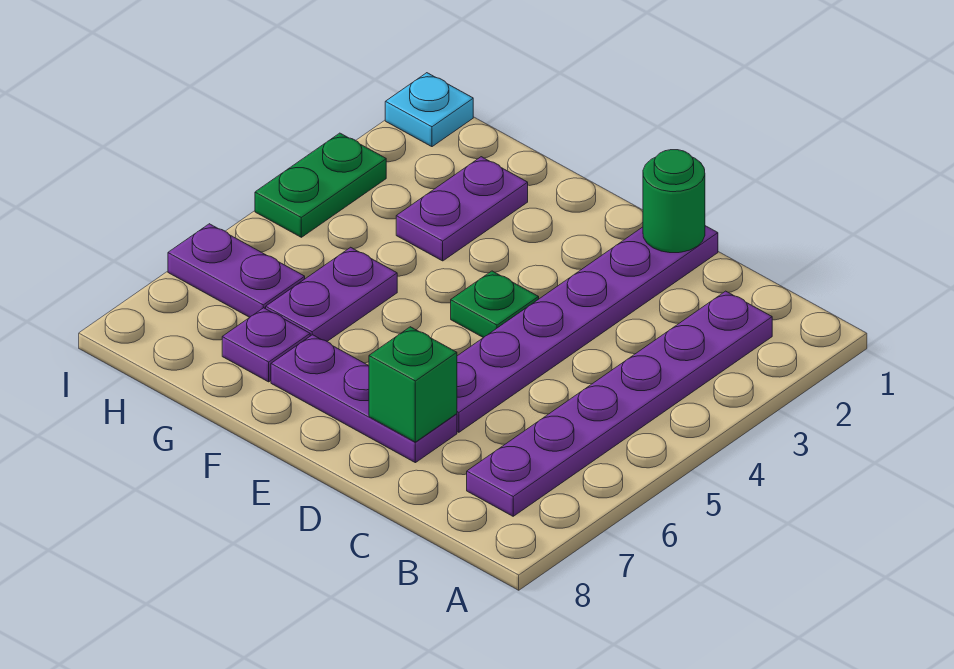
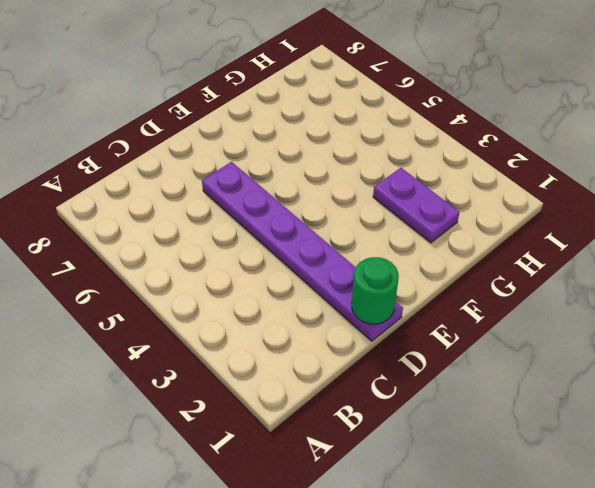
none -> purple plate B2:B7 level 1
none -> purple plate D7:F7 level 1
none -> green plate E4 level 1

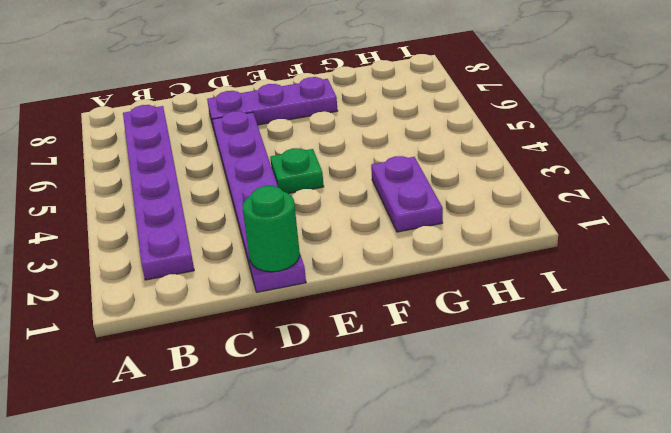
none -> purple plate G5:G6 level 1
none -> purple plate G7 level 1
none -> purple plate H6:I6 level 1

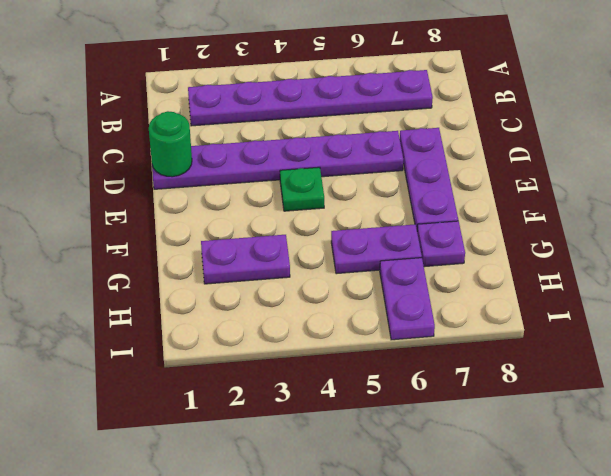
none -> cyan plate I1 level 1
none -> green plate I3:I4 level 1
none -> green brick D7 level 2

